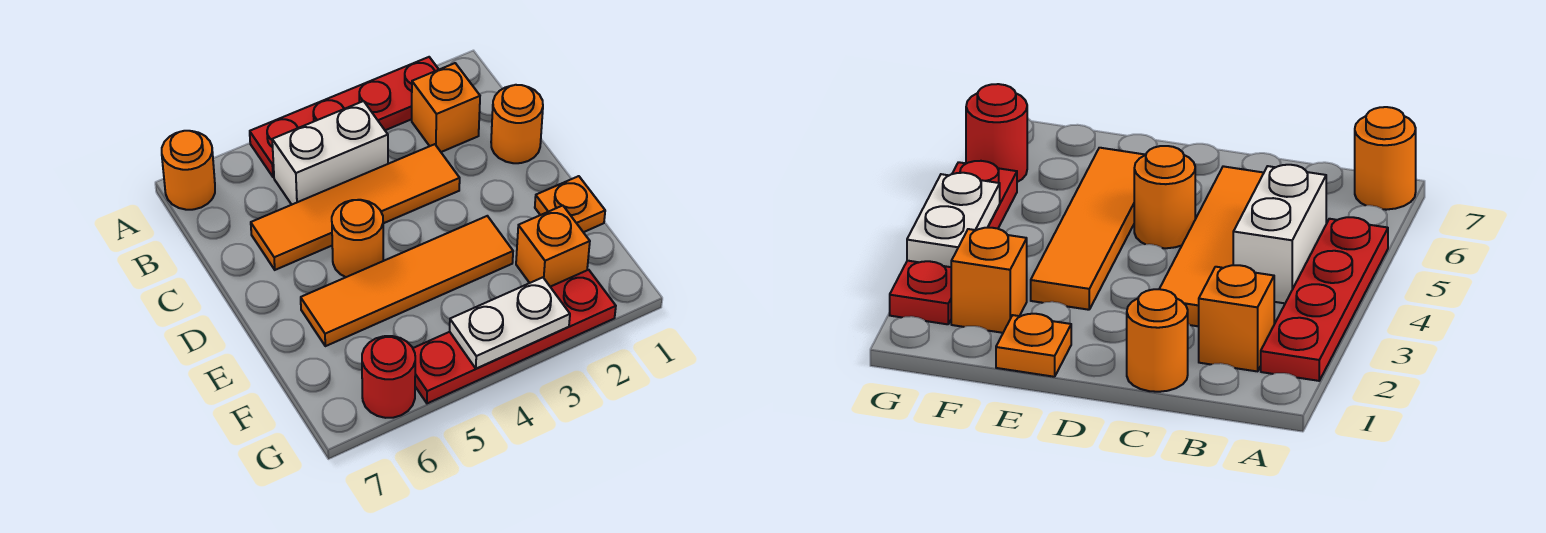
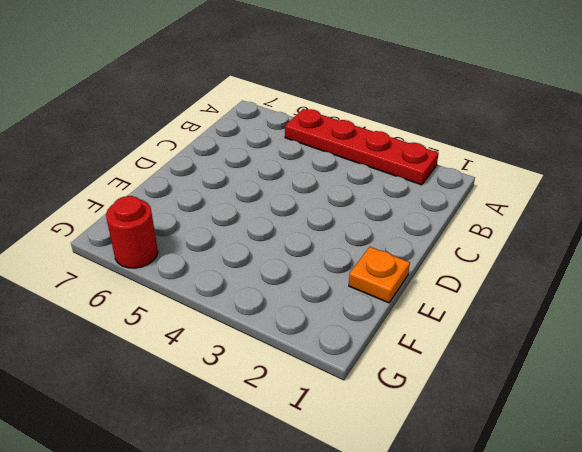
none -> orange round brick A7 level 1
none -> orange brick B2 level 1
none -> white brick B4:B5 level 1

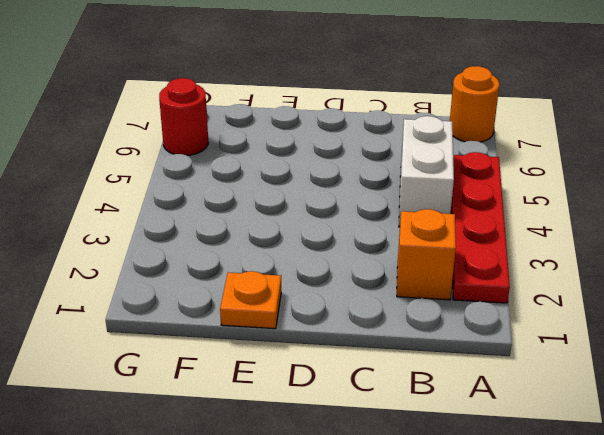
none -> orange round brick C1 level 1
none -> orange tile C3:C6 level 1
none -> orange round brick D5 level 1

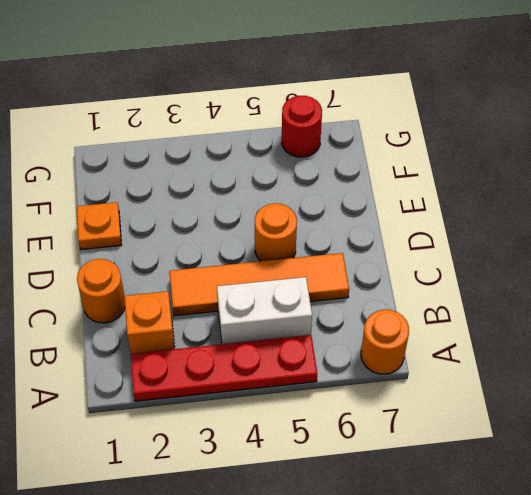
none -> orange tile E3:E6 level 1
none -> orange brick F2 level 1
none -> red plate G2:G5 level 1

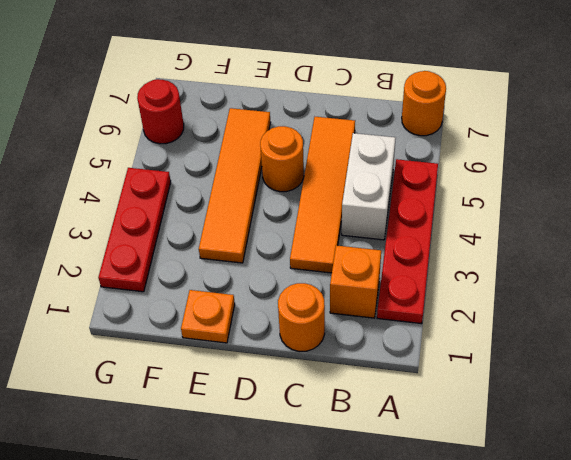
red plate G2:G4 level 1 -> red plate G2:G5 level 1
none -> orange brick F2 level 1
none -> white plate G3:G4 level 2

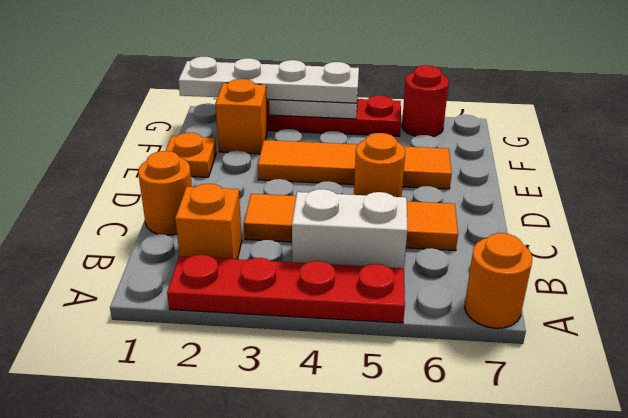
white plate G1:G4 level 3 -> none

